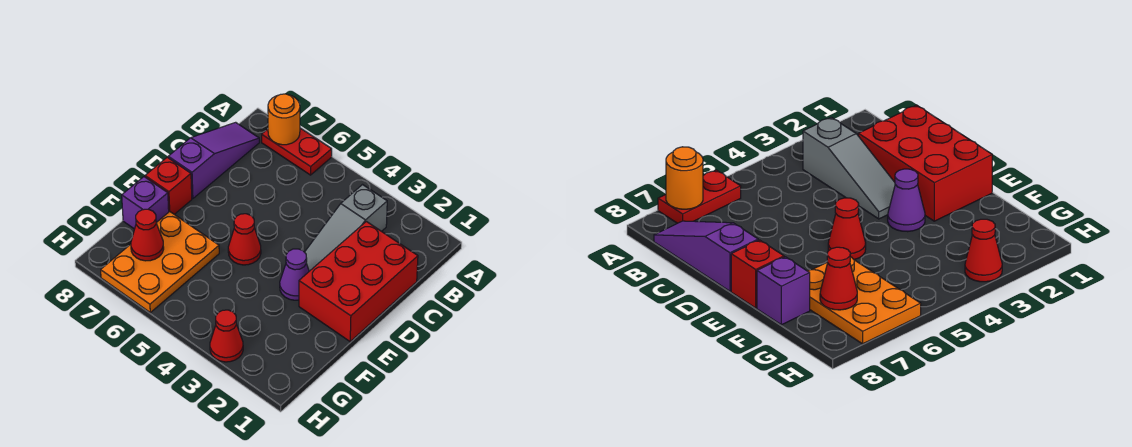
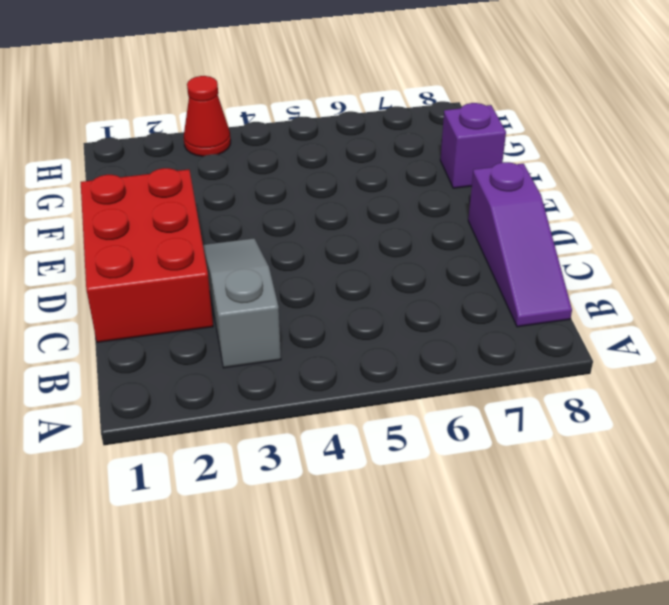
none -> red plate A6:A7 level 1
none -> purple cone E3 level 1
none -> red cone E5 level 1

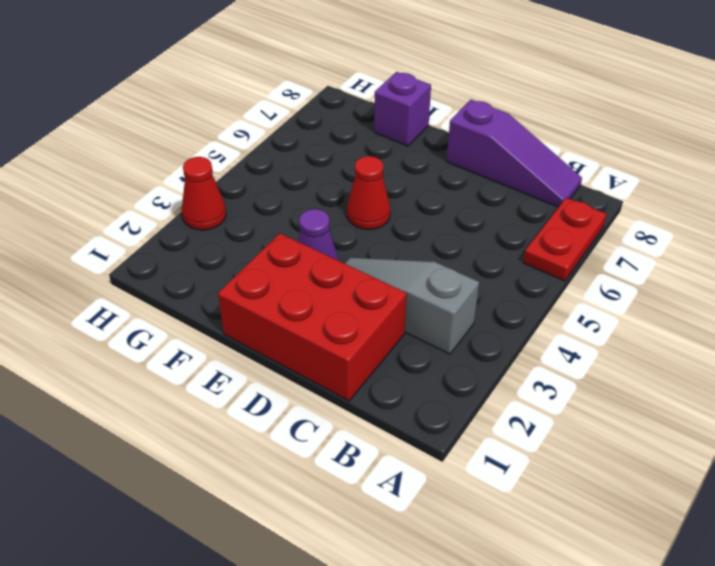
none -> red brick E8 level 1
none -> orange plate F6:H7 level 1
none -> orange round brick A7 level 2

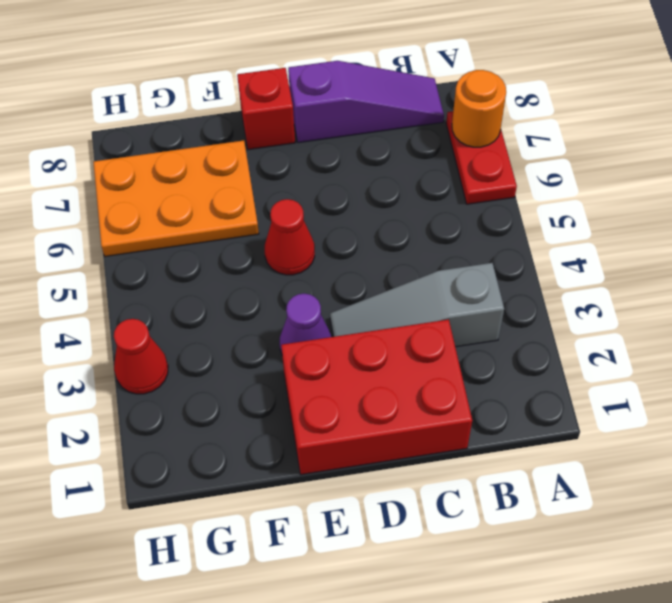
none -> purple brick F8 level 1
none -> red cone G7 level 2

